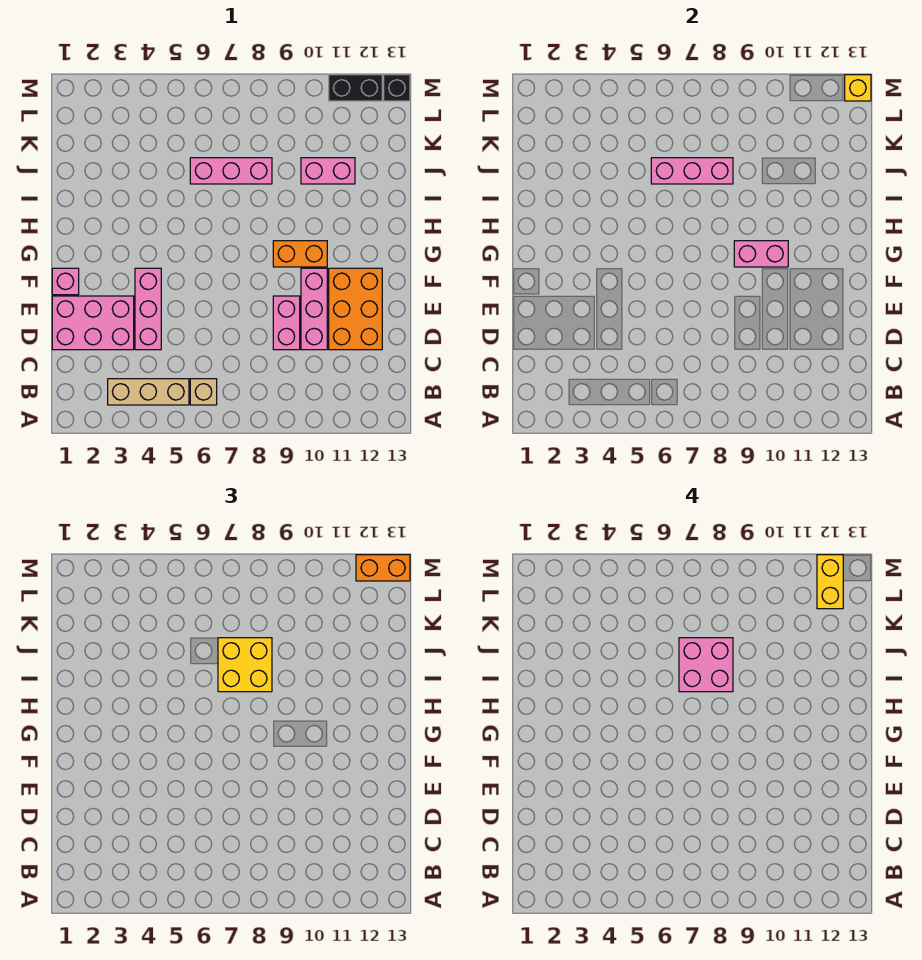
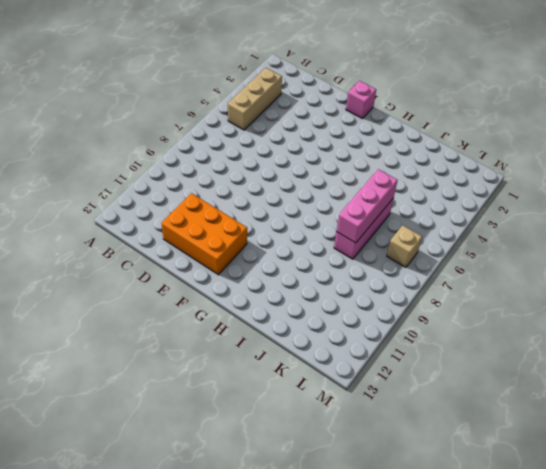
tan brick L7 level 1 -> tan brick B6 level 1
none -> pink brick D1:E3 level 1
none -> pink brick D4:F4 level 1
none -> pink brick D9:E9 level 1

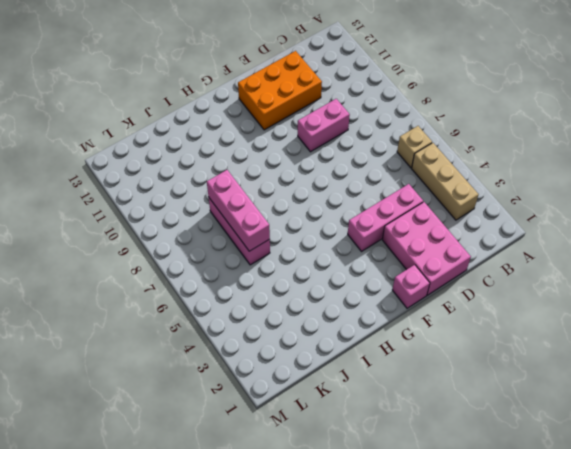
none -> pink brick D10:F10 level 1
none -> orange brick G9:G10 level 1
none -> pink brick J10:J11 level 1

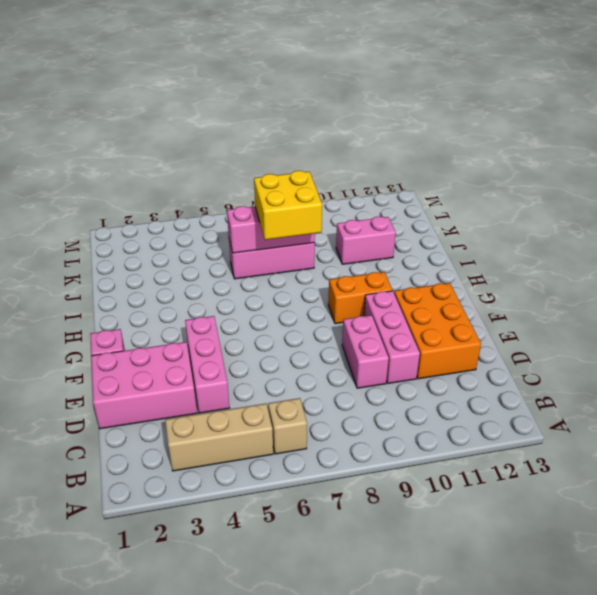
none -> black brick M11:M12 level 1
none -> black brick M13 level 1
none -> pink brick G9:G10 level 2

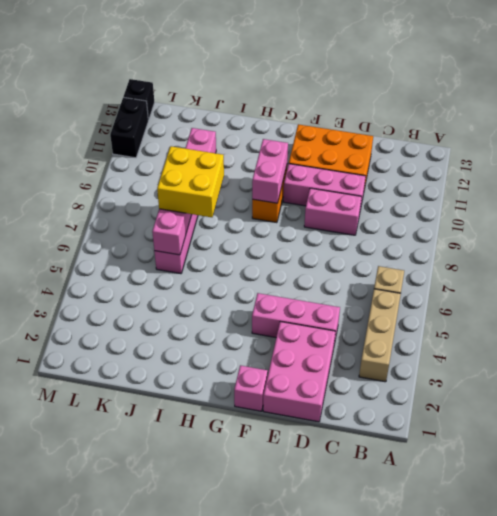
none -> yellow brick M13 level 2
none -> orange brick M12:M13 level 3
none -> pink brick I7:J8 level 4

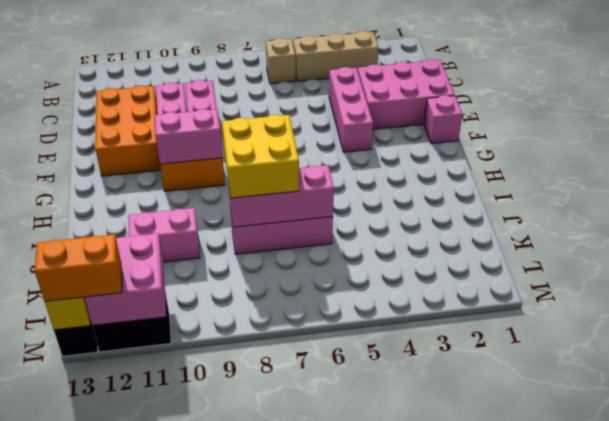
pink brick L11:M12 level 2 -> pink brick I7:J8 level 4
none -> yellow brick L12:M12 level 4

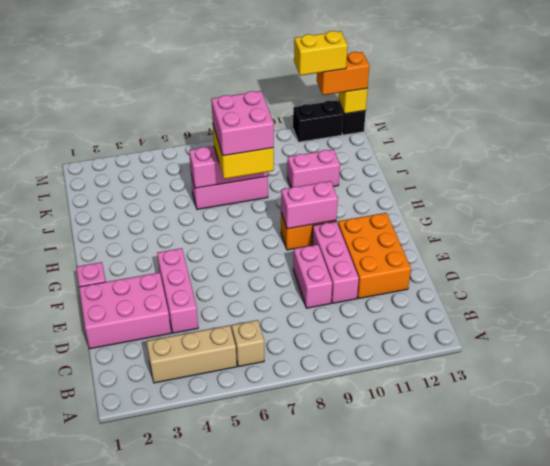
yellow brick M11:M12 level 4 -> yellow brick L12:M12 level 4

